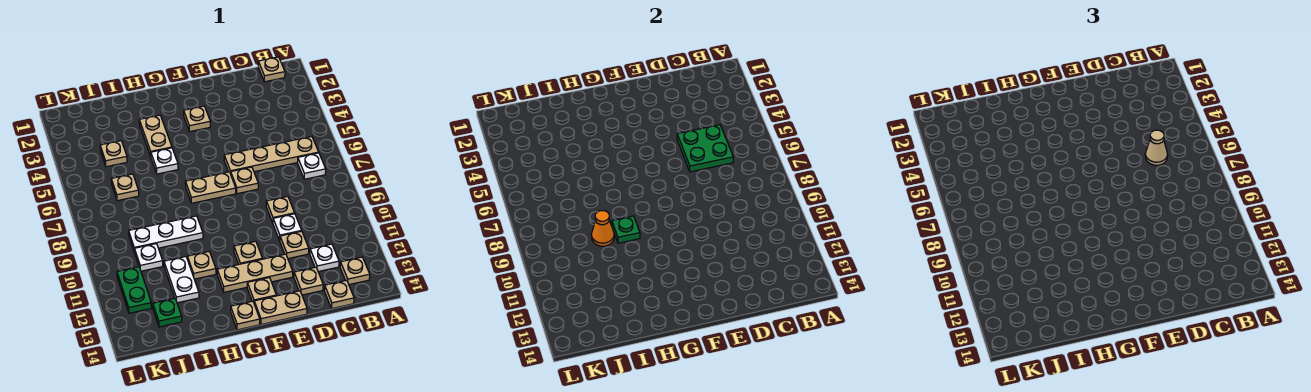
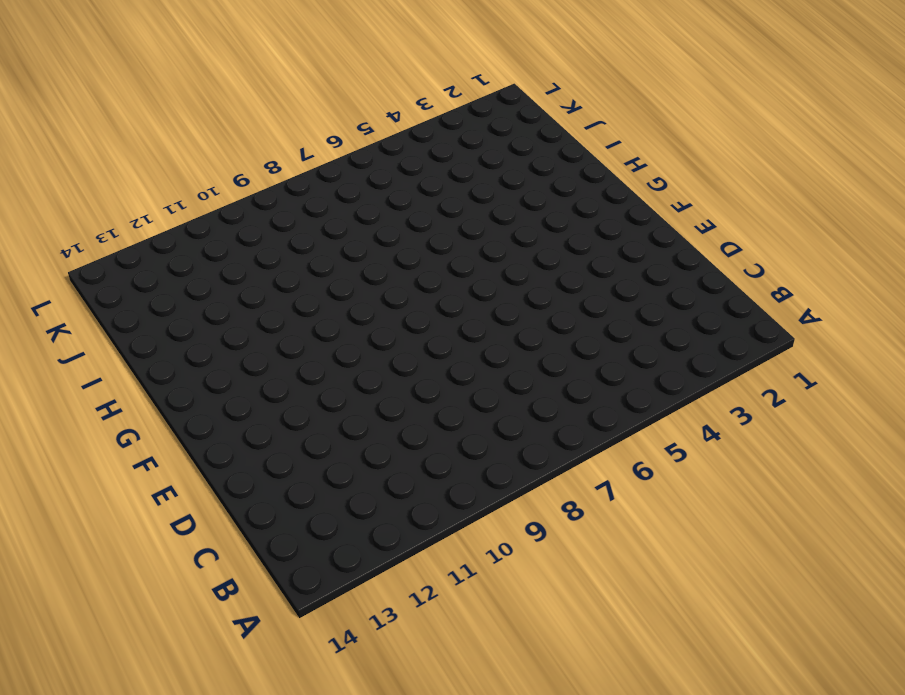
none -> tan plate B1 level 1
none -> tan plate B6:E6 level 1
none -> white plate B7 level 1
none -> tan plate B13 level 1

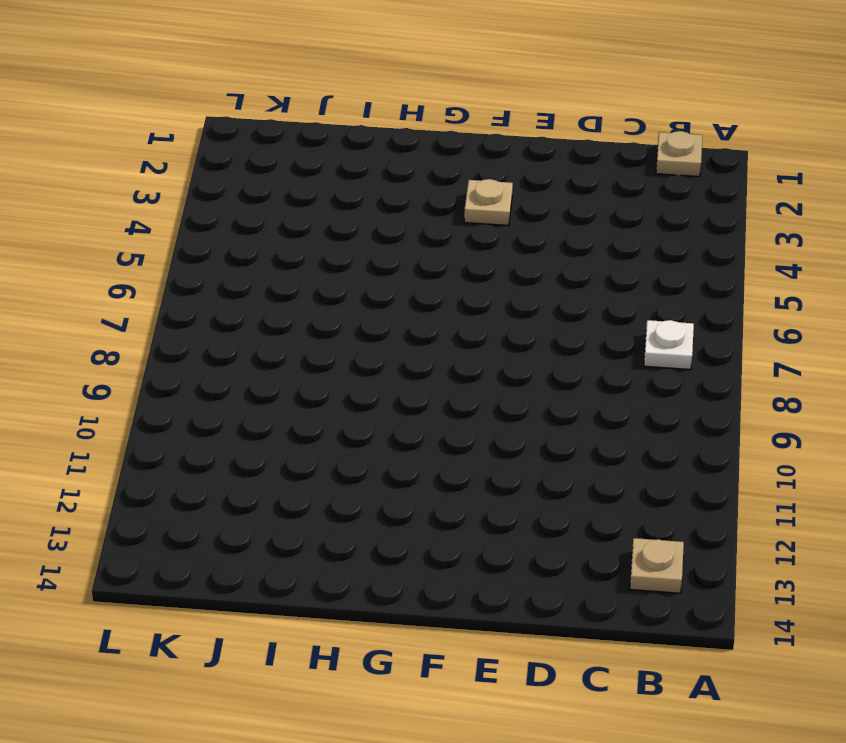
none -> tan plate B6:E6 level 1
none -> white plate C12 level 1
none -> tan plate C14 level 1
none -> tan plate D9 level 1

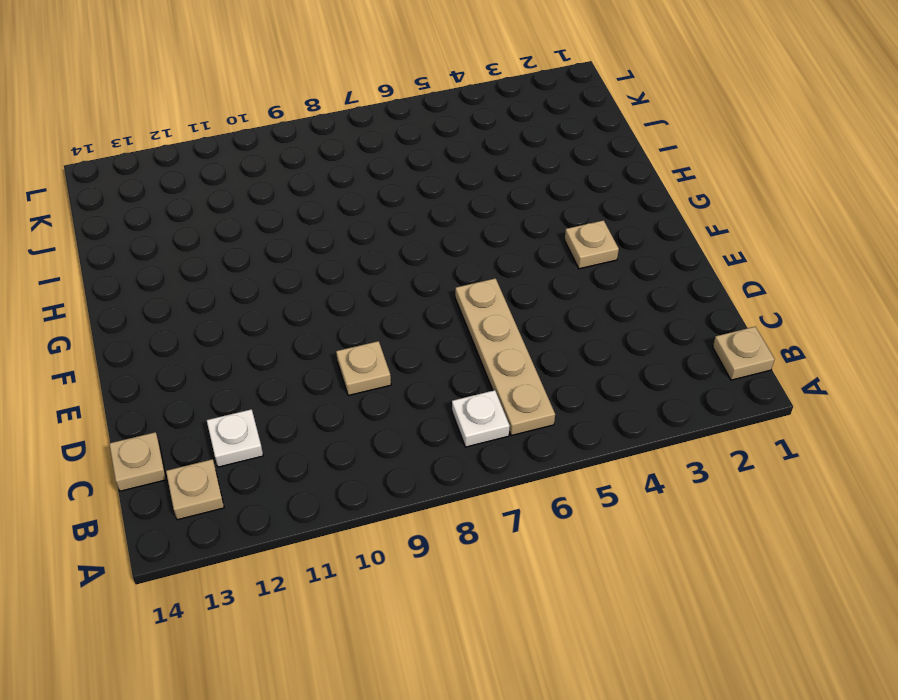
none -> white plate D10 level 1
none -> tan plate D11 level 1
none -> tan plate D13 level 1
none -> tan plate E7 level 1

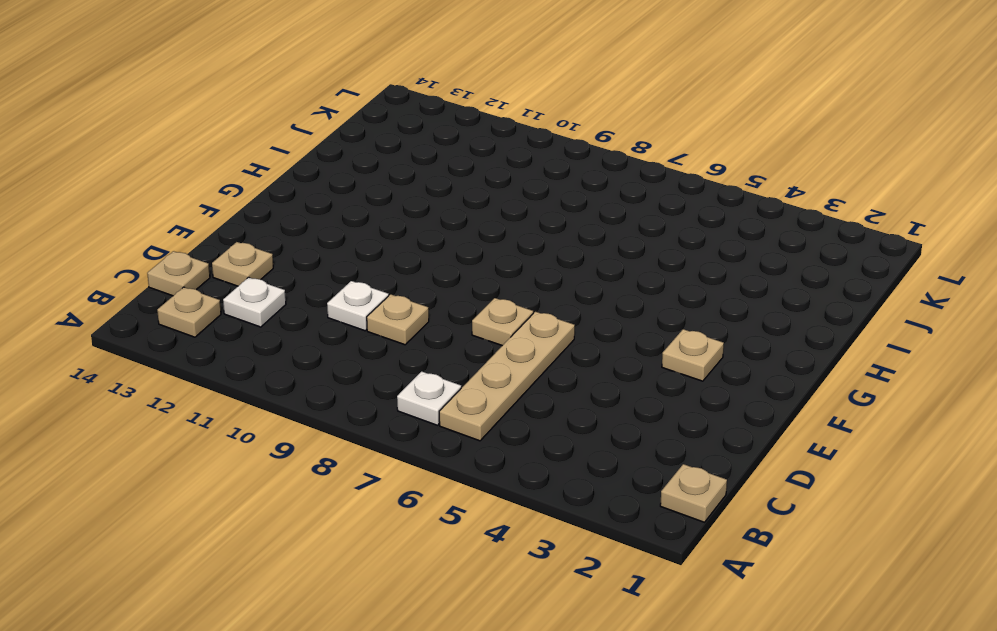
none -> tan plate D11 level 1
none -> tan plate E12:G12 level 1
none -> tan plate E14:F14 level 1
none -> tan plate F7:G7 level 1

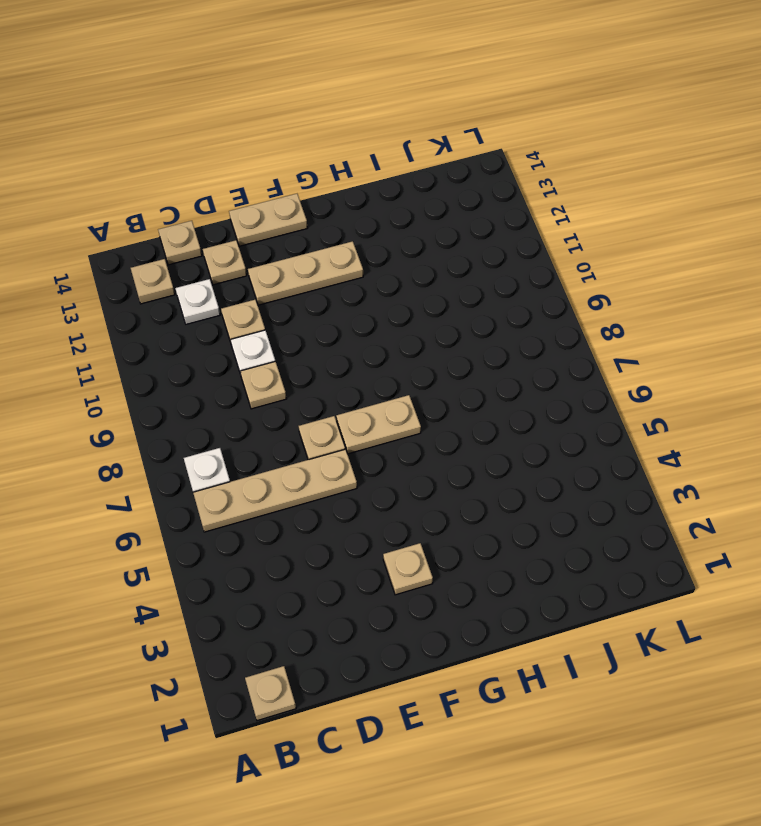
none -> tan plate F11 level 1
none -> tan plate F13 level 1
none -> tan plate G14 level 1
none -> tan plate H3:H4 level 1

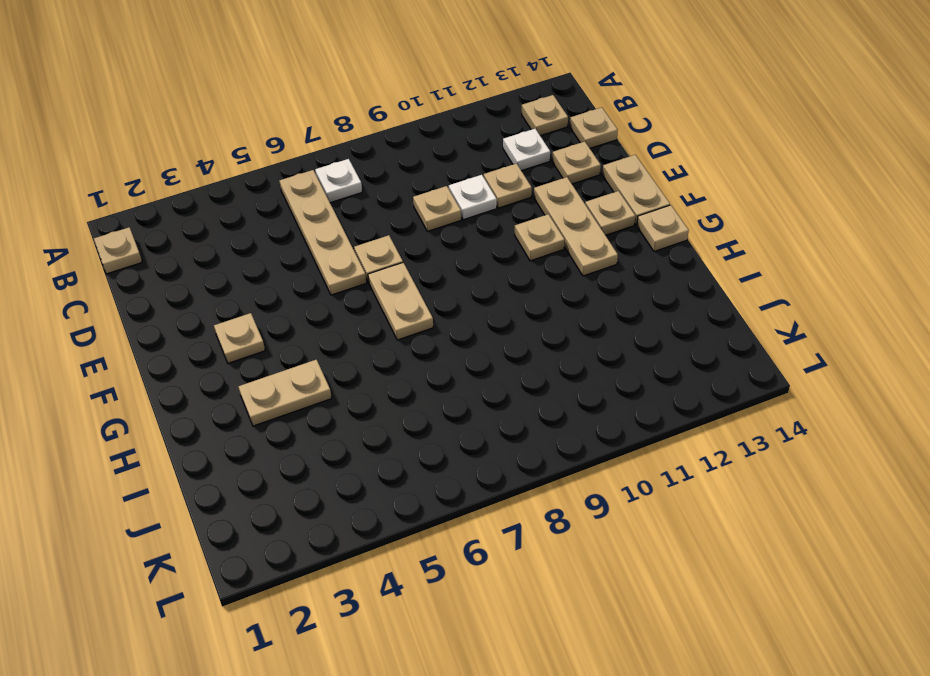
none -> white plate H5 level 1
none -> white plate H9:J9 level 1
none -> tan plate H11 level 1
none -> white plate I11:I12 level 1

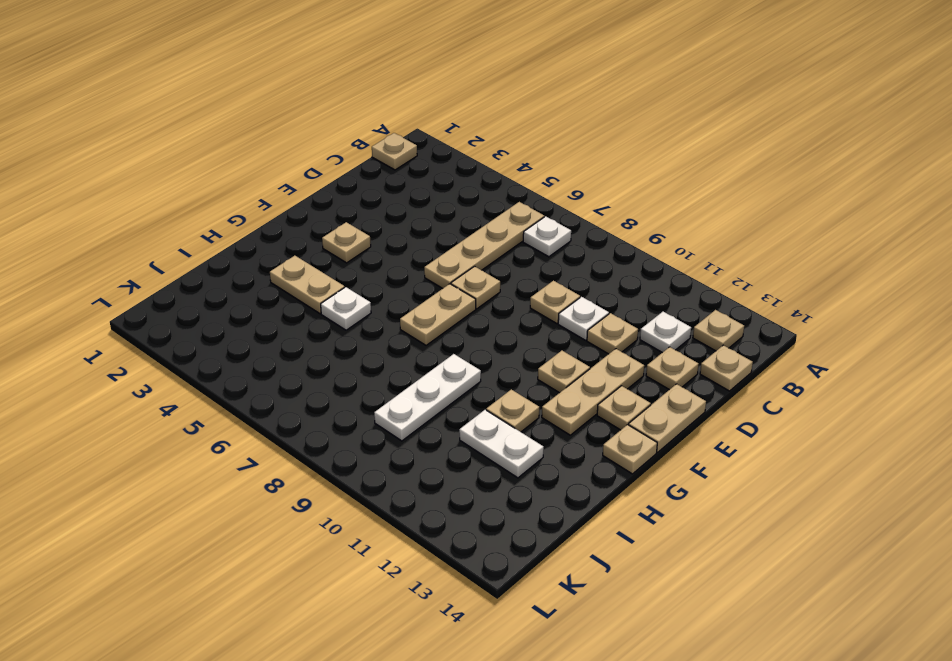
none -> tan plate J4 level 1
none -> tan plate J6 level 1
none -> white plate J10 level 1
none -> green plate J13 level 1

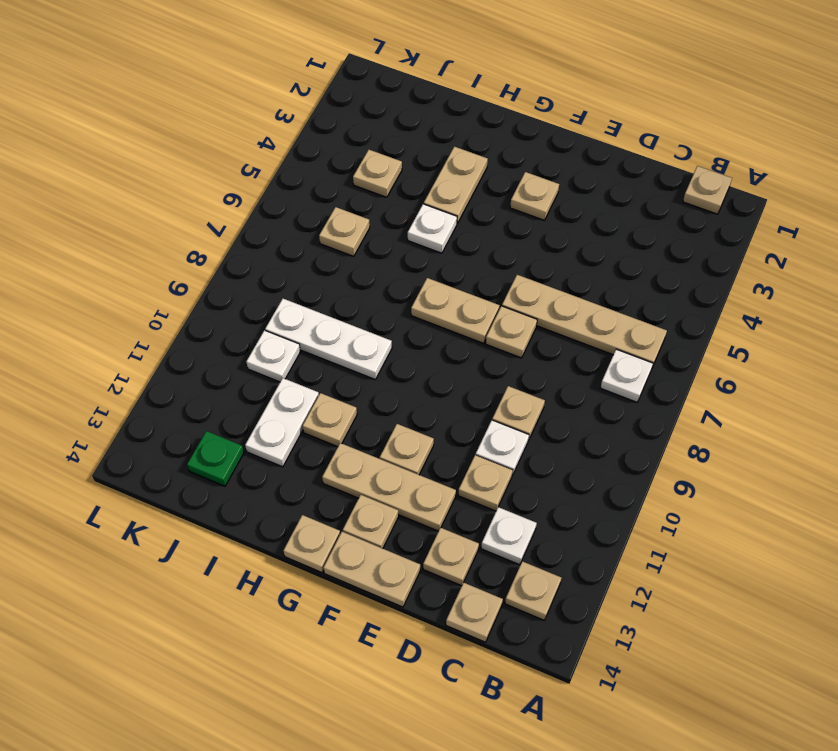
none -> green plate K11:K12 level 1
none -> green plate C5:D6 level 2
none -> green plate H9 level 2
none -> orange cone I9 level 2

